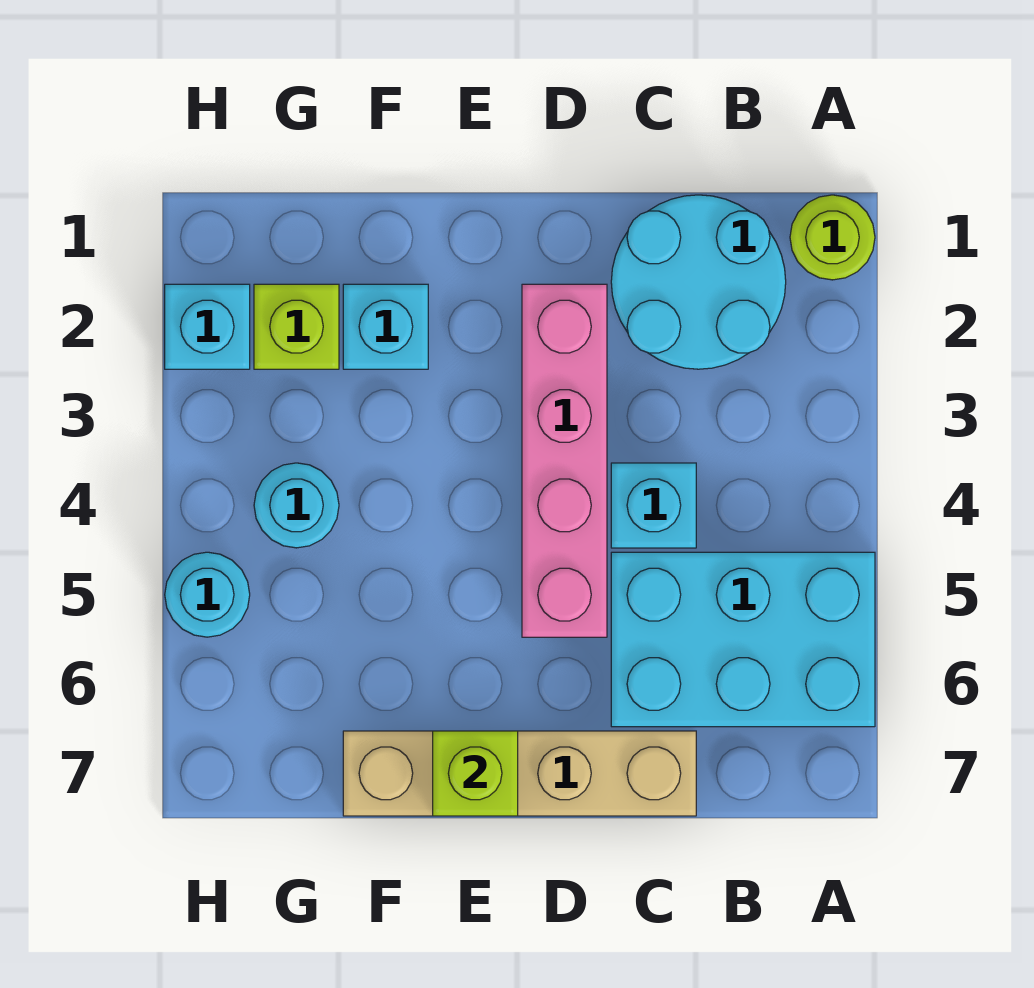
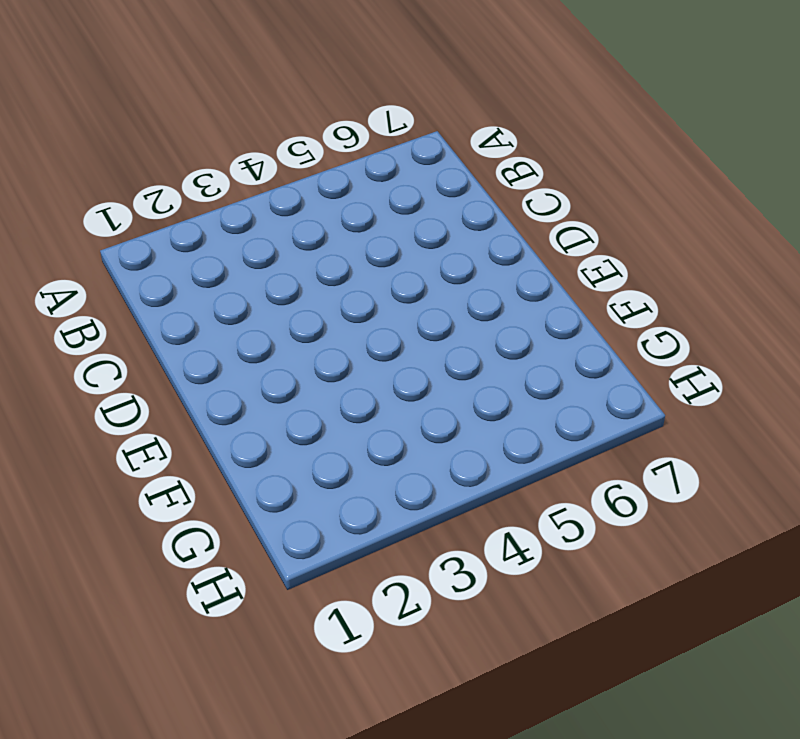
none -> lime round brick A1 level 1
none -> cyan brick A5:C6 level 1
none -> cyan round brick B1:C2 level 1

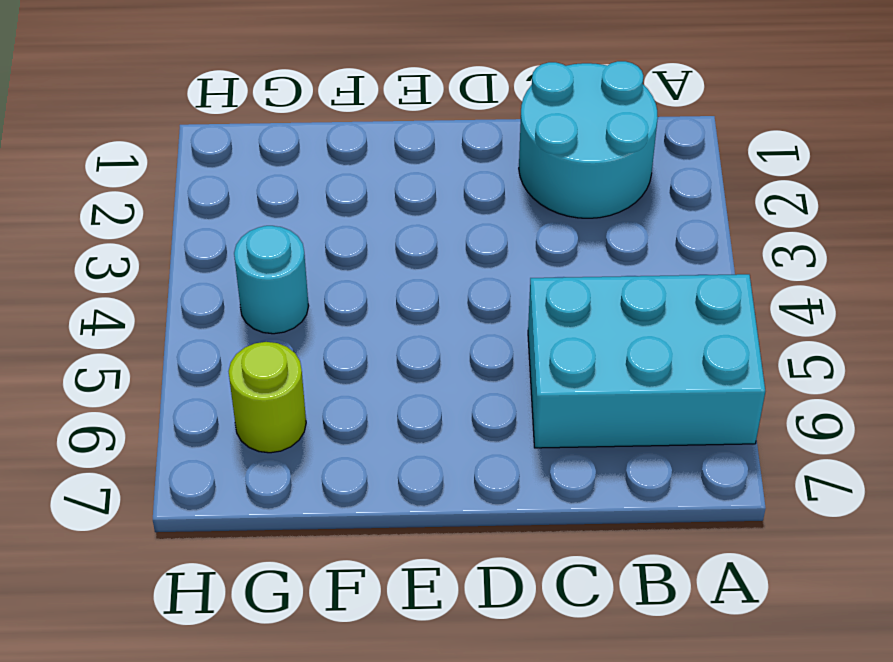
lime round brick G6 level 1 -> lime round brick A1 level 1
none -> cyan brick C4 level 1
none -> tan brick C7:F7 level 1
none -> pink brick D2:D5 level 1

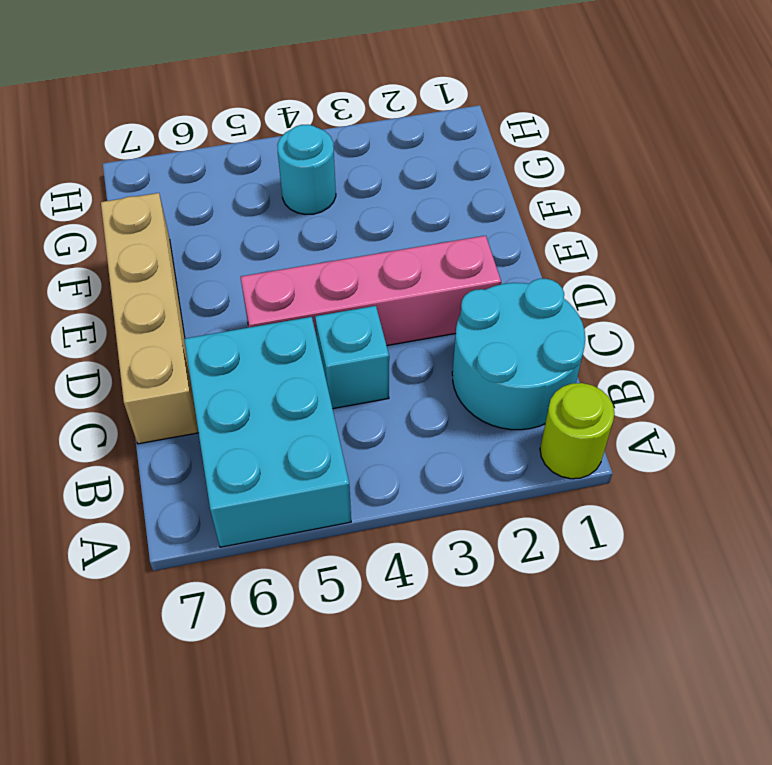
none -> cyan brick F2 level 1
none -> lime brick G2 level 1
none -> cyan brick H2 level 1

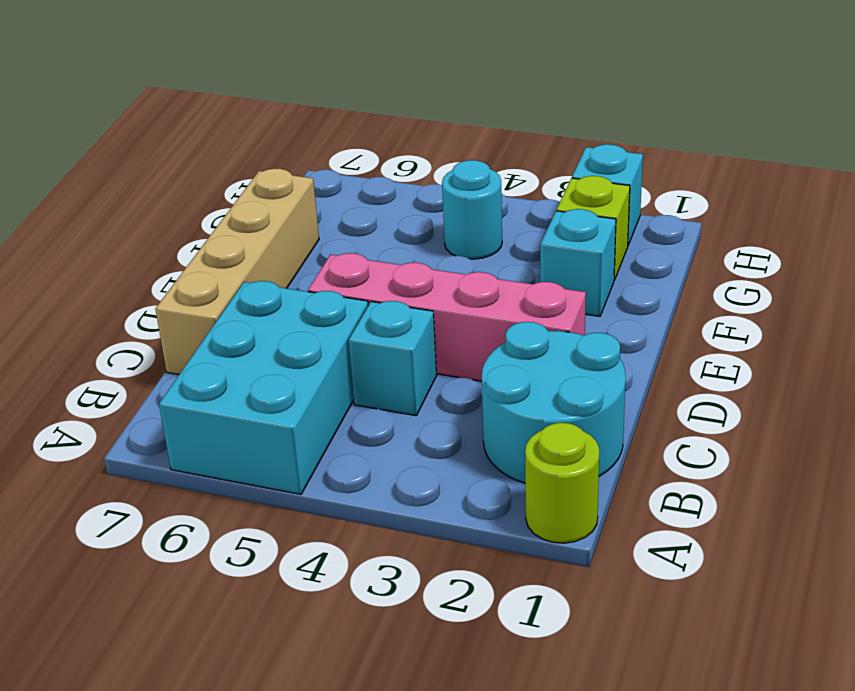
none -> cyan round brick H5 level 1
none -> lime brick E7 level 2

